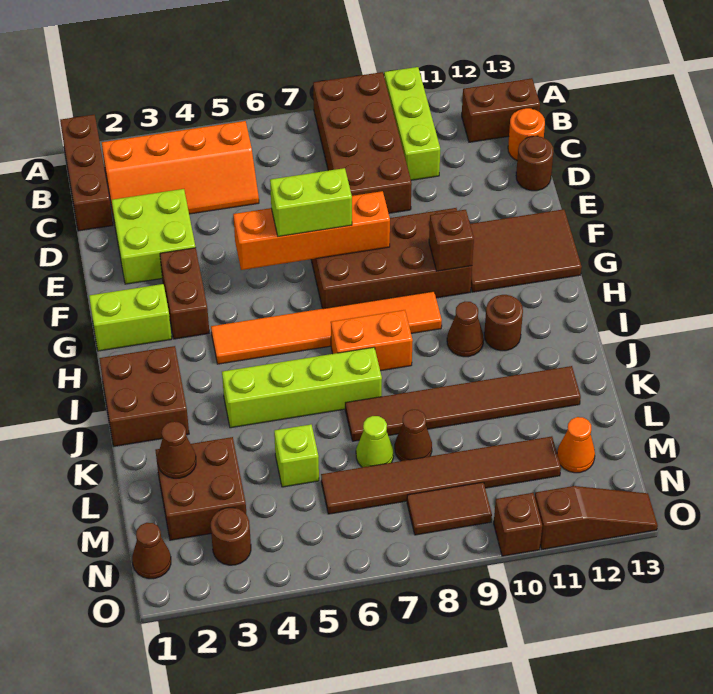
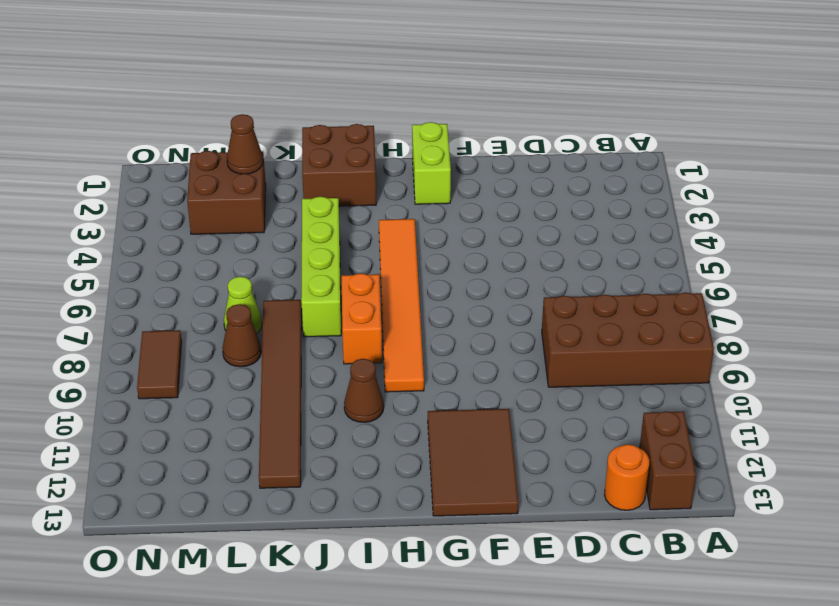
none -> brown brick A1:C1 level 1
none -> lime brick A10:C10 level 1
none -> orange slope B2:C5 level 1 top B
none -> lime brick D2:E3 level 1

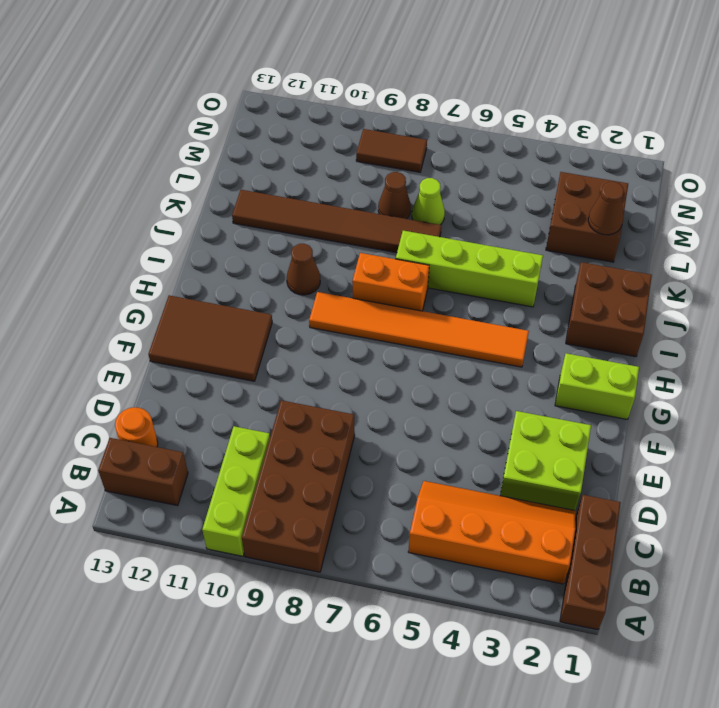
none -> brown round brick D13 level 1
none -> brown brick F3:G3 level 1
none -> brown brick F7:G10 level 1
none -> brown round brick I11 level 1

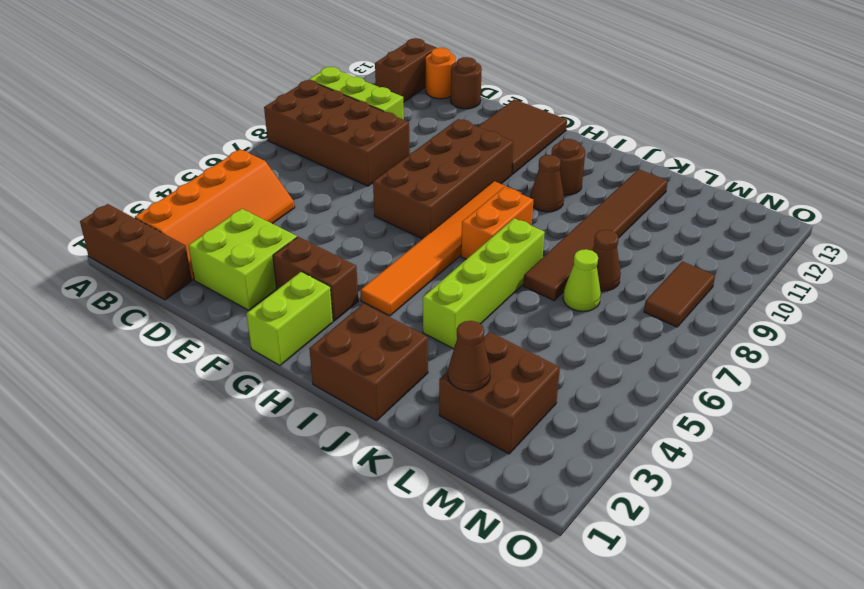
none -> lime brick L5 level 1
none -> brown tile M6:M11 level 1
none -> orange cone M12 level 1
none -> brown cone N1 level 1

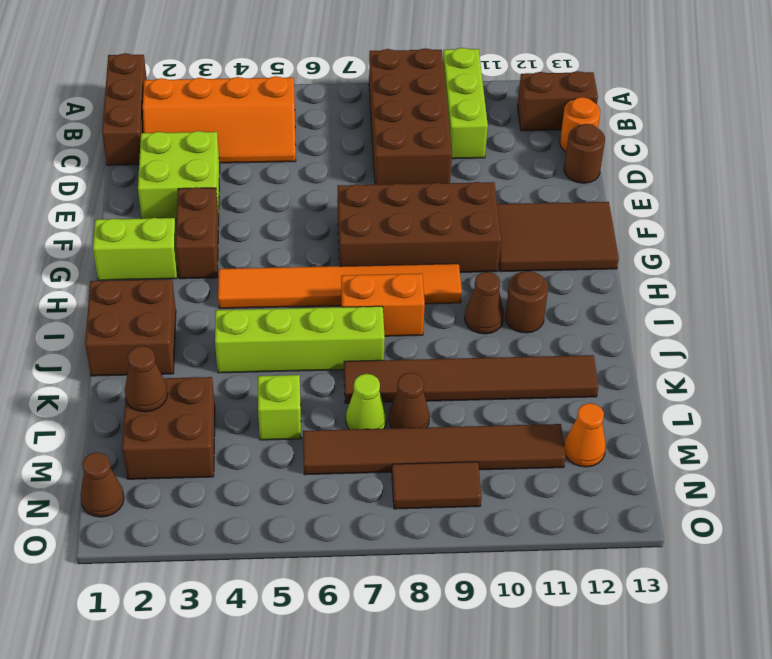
none -> brown round brick N3 level 1
none -> brown brick O10 level 1
none -> brown slope O11:O13 level 1 top 11
none -> orange brick F5:F8 level 2

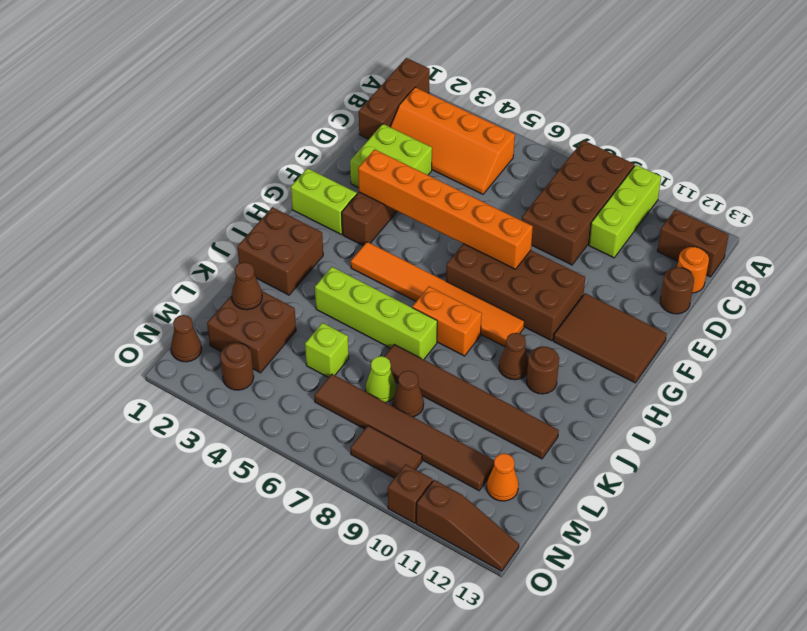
orange brick F3:F8 level 2 -> orange brick F5:F8 level 2
none -> brown brick G10 level 2
none -> lime brick F6:F7 level 3

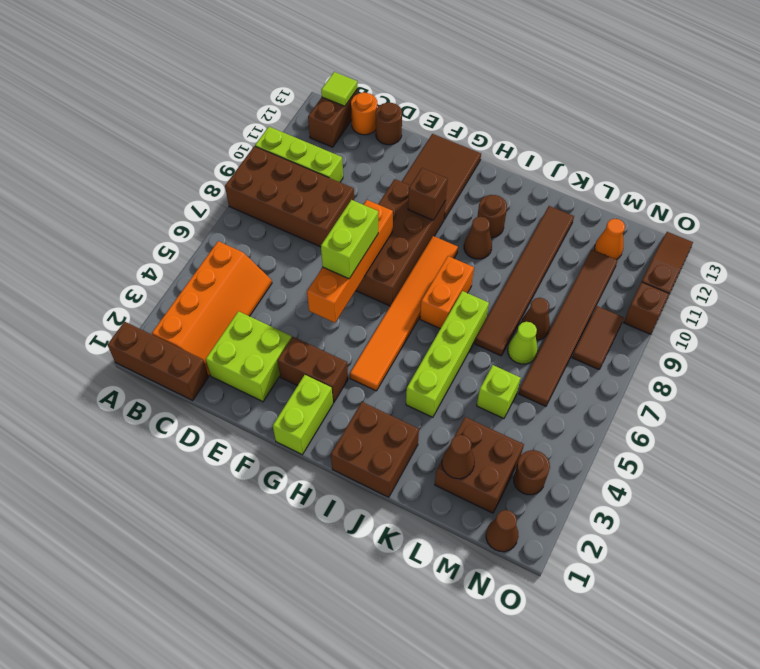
lime tile B13 level 2 -> none

